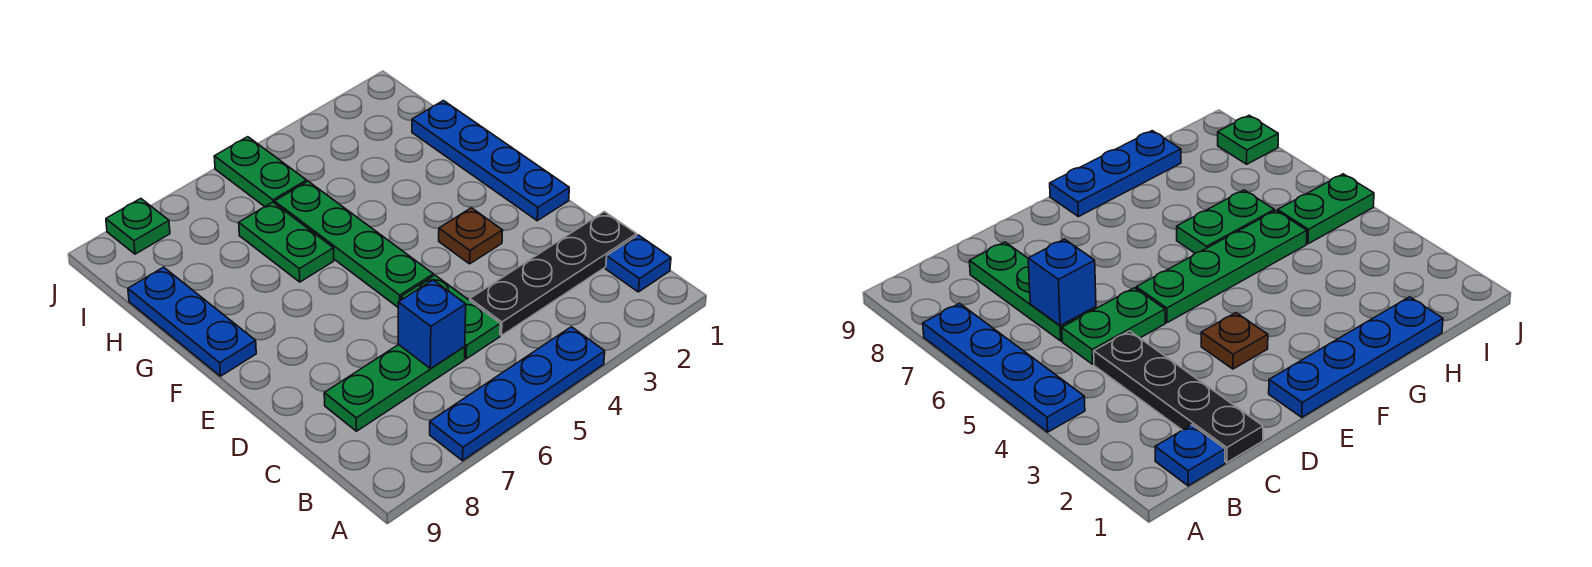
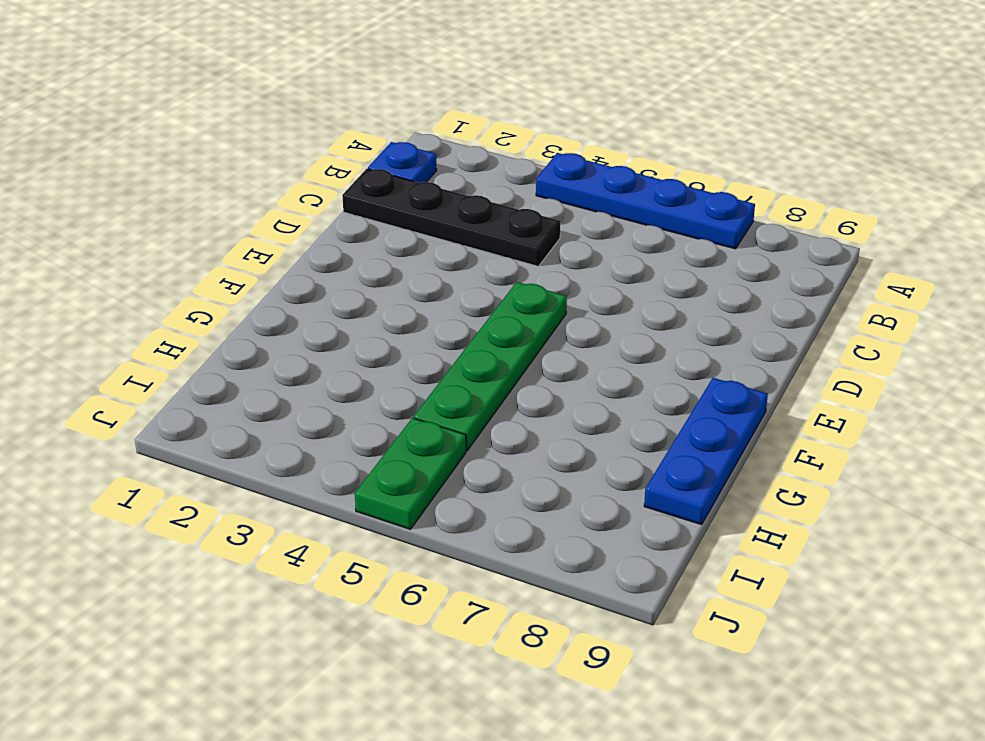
none -> green plate C5:D5 level 1
none -> green plate C6:C8 level 1
none -> blue plate E1:H1 level 1

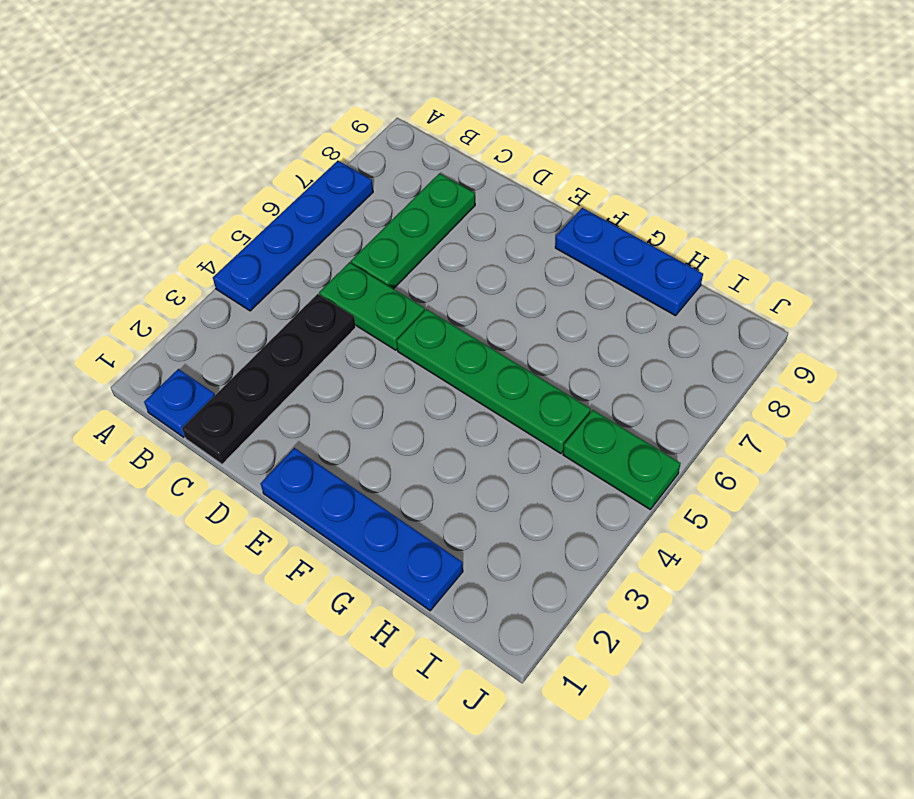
none -> brown plate E3 level 1
none -> green plate G6:H6 level 1
none -> green plate J8 level 1

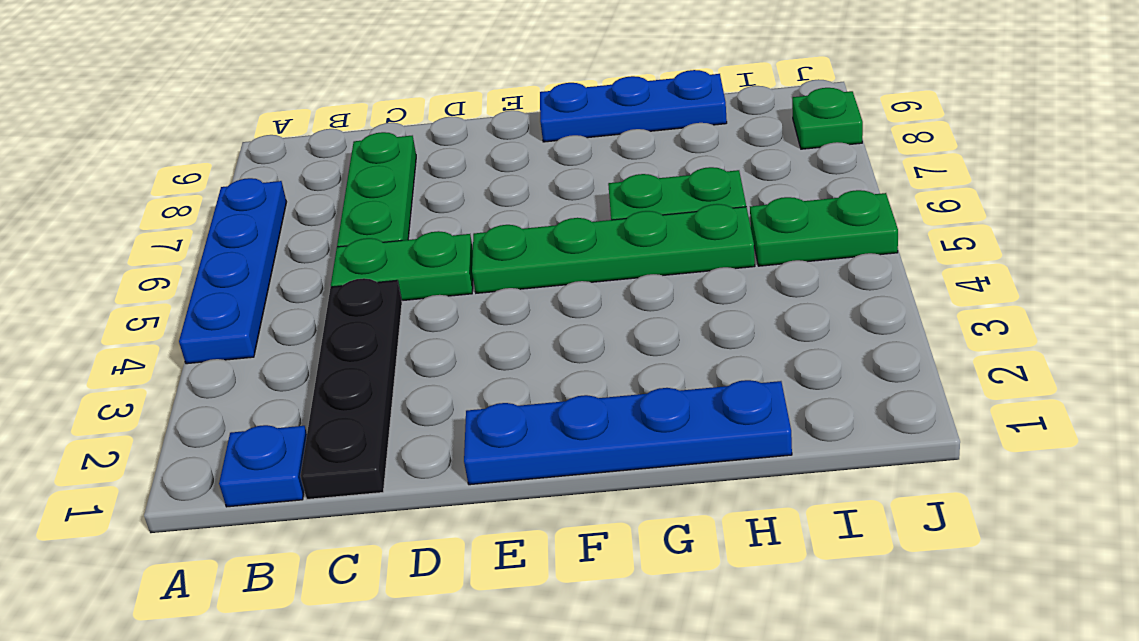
none -> brown plate E3 level 1
none -> blue brick C6 level 2

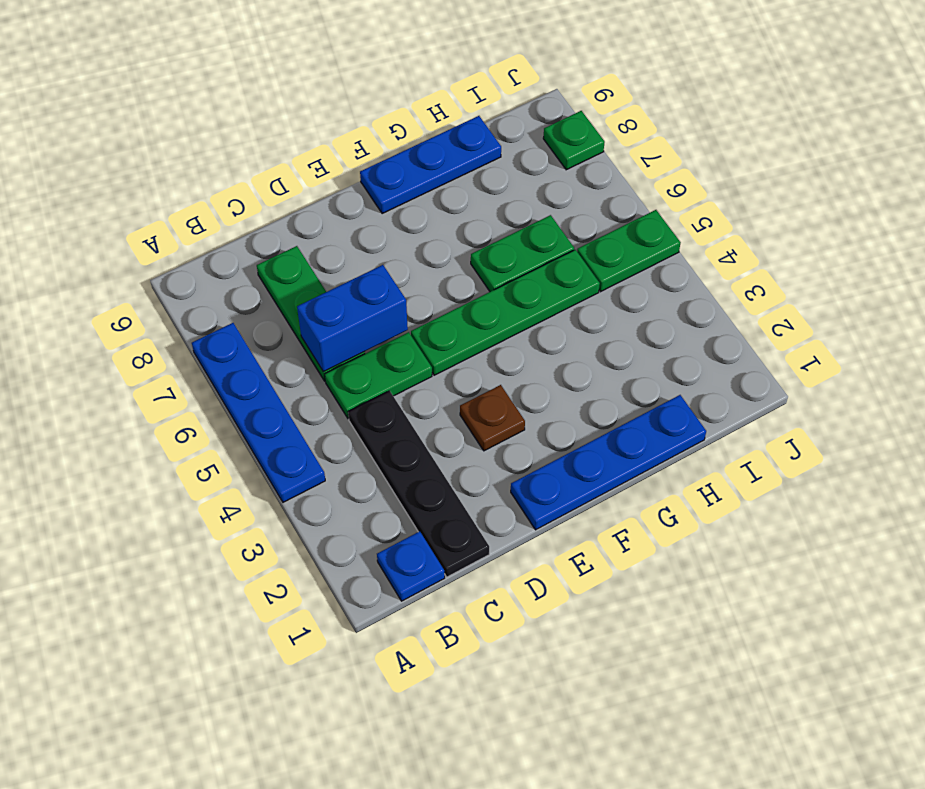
blue brick C6:D6 level 2 -> blue brick C6 level 2

